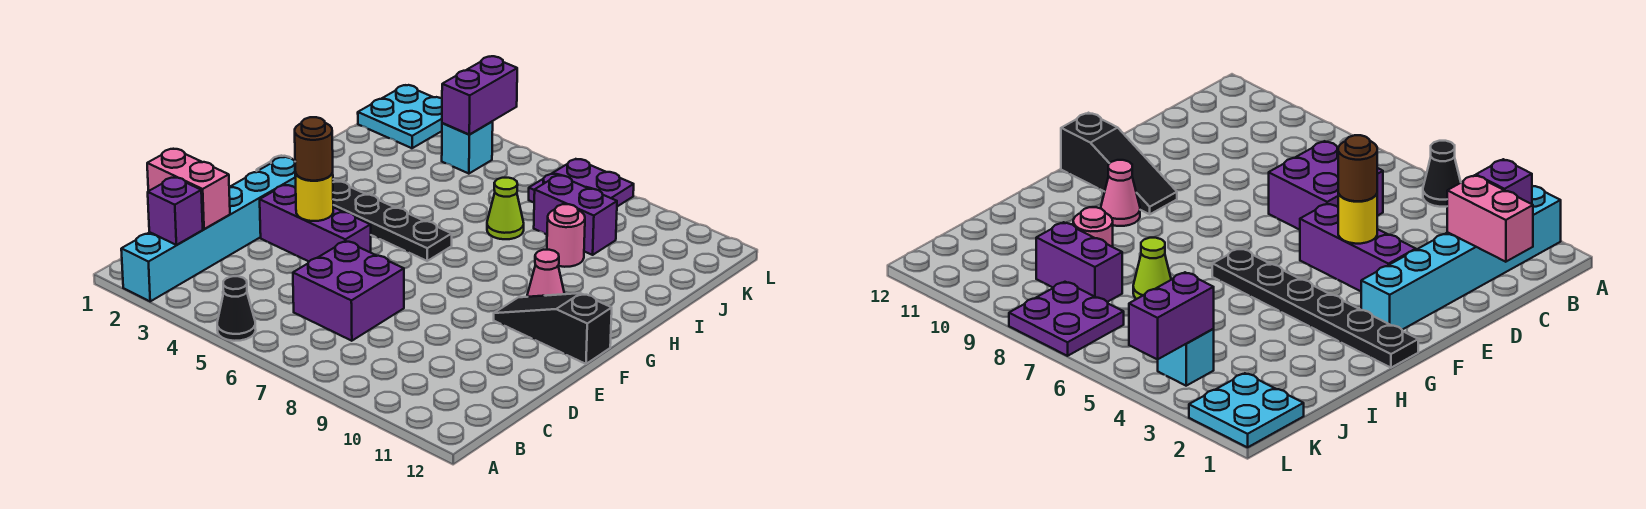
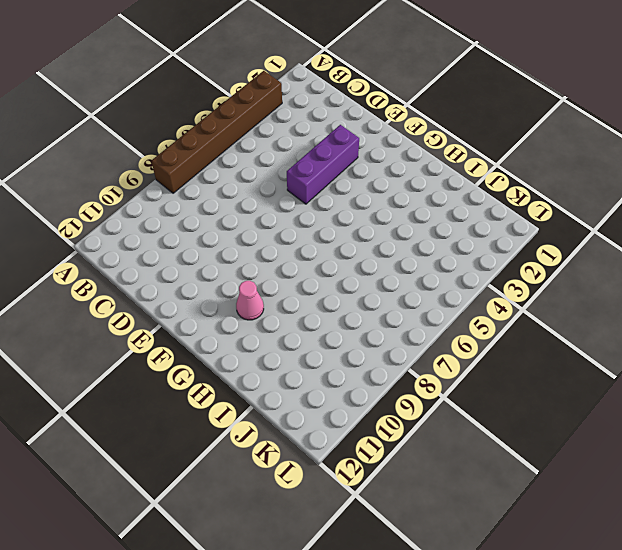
brown brick A3:A8 level 1 -> black cone A5 level 1
none -> cyan brick A2:F2 level 1
none -> purple brick C6:D7 level 1
none -> black slope F10:F12 level 1 top 12

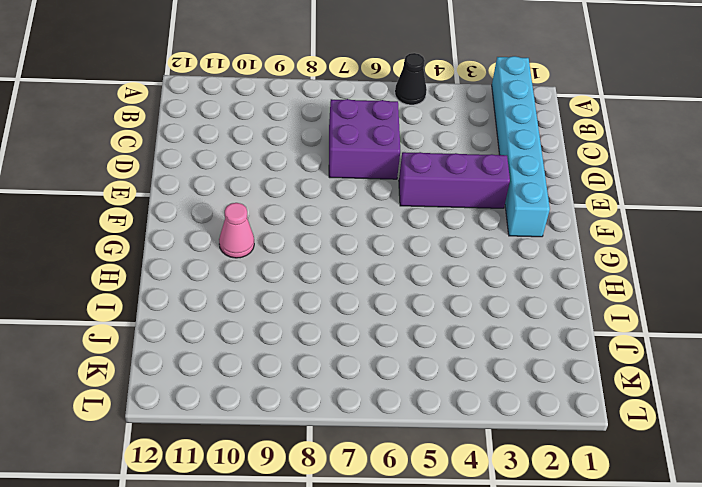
none -> black slope F10:F12 level 1 top 12
none -> black plate G1:G6 level 1
none -> lime cone I7 level 1

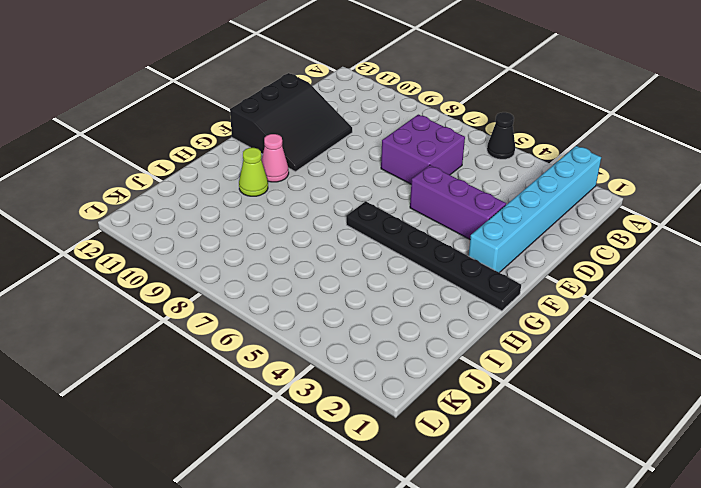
black slope D10:F12 level 1 top 12 -> black slope F10:F12 level 1 top 12
lime cone H10 level 1 -> lime cone I7 level 1
none -> pink round brick I9 level 1
none -> purple brick J8:J9 level 1
none -> cyan plate K1:L2 level 1

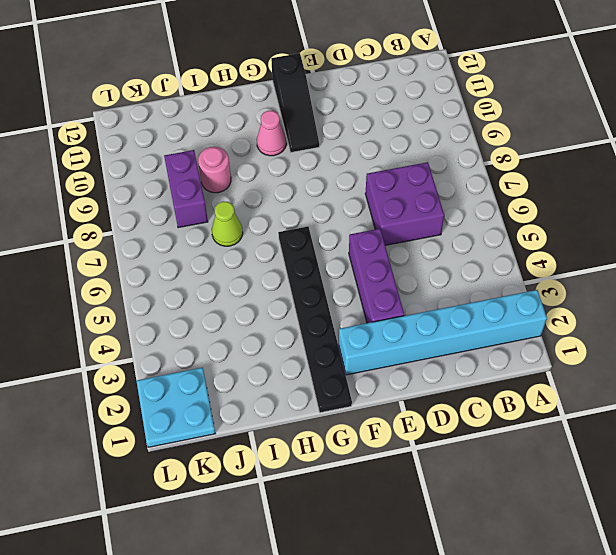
none -> black cone A5 level 1
none -> cyan brick K4 level 1
none -> purple plate K7:L8 level 1

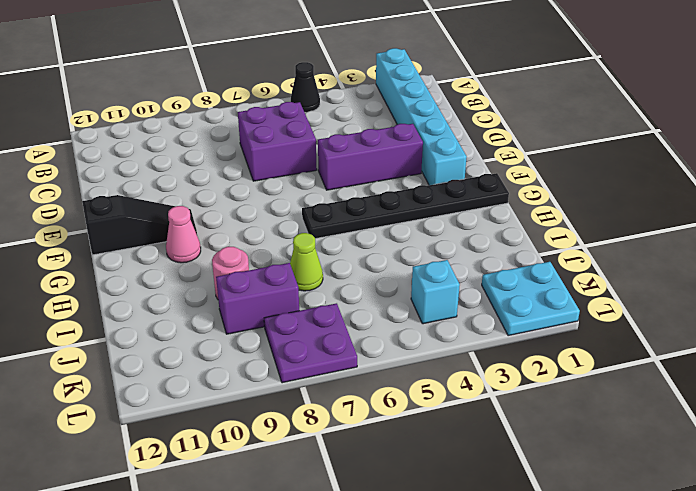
none -> purple brick B2 level 2
none -> pink brick C1:C2 level 2
none -> yellow round brick E4 level 2

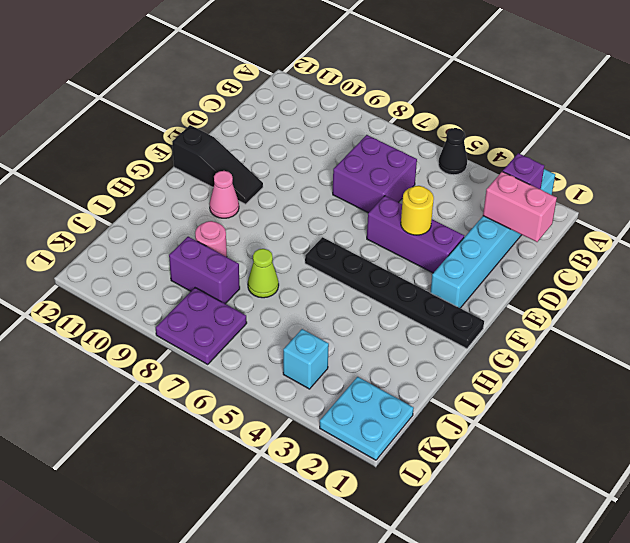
none -> purple brick K4:L4 level 2
none -> brown round brick E4 level 3

